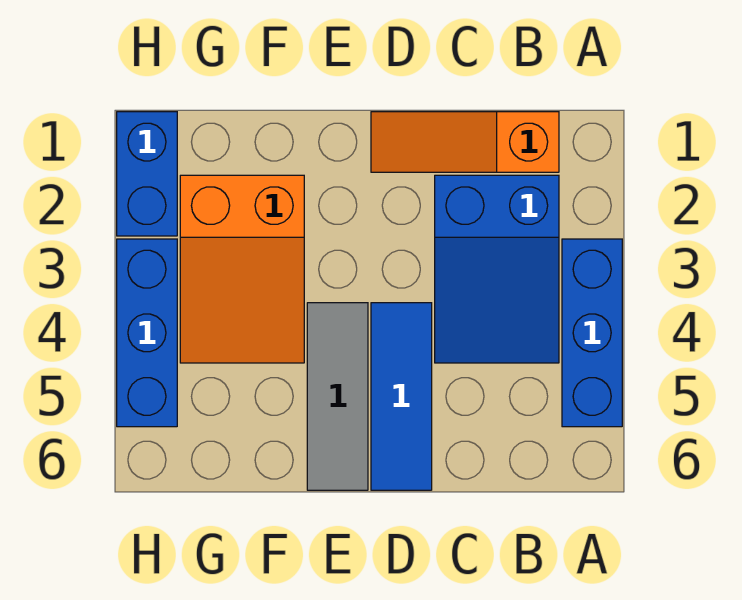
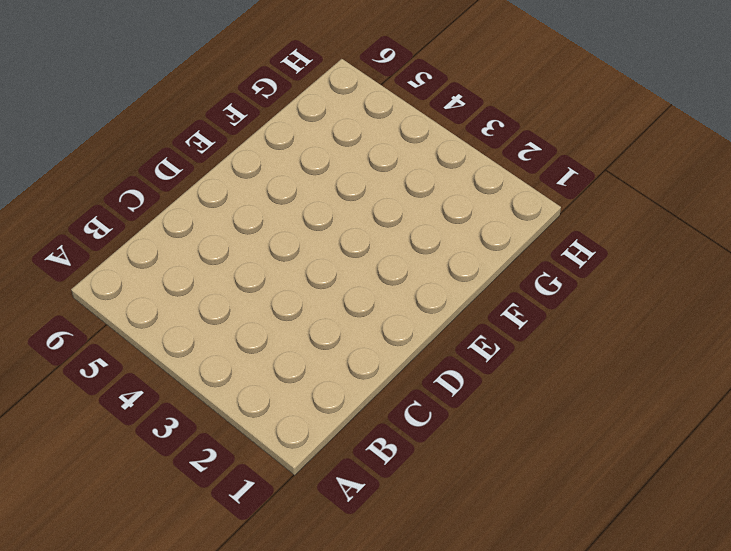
none -> blue brick A3:A5 level 1
none -> orange slope B1:D1 level 1 top B

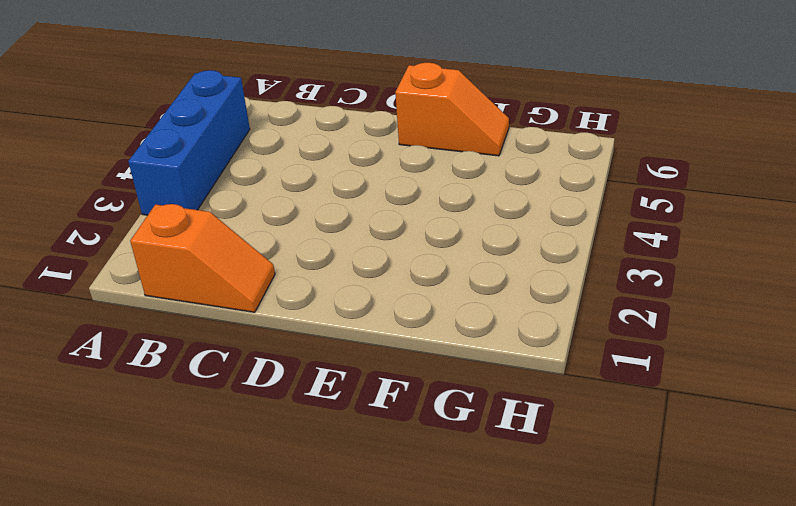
orange slope B1:C1 level 1 top B -> orange slope B1:D1 level 1 top B
orange slope E6:F6 level 1 top E -> grey tile E4:E6 level 1
none -> blue slope B2:C4 level 1 top 2
none -> blue tile D4:D6 level 1

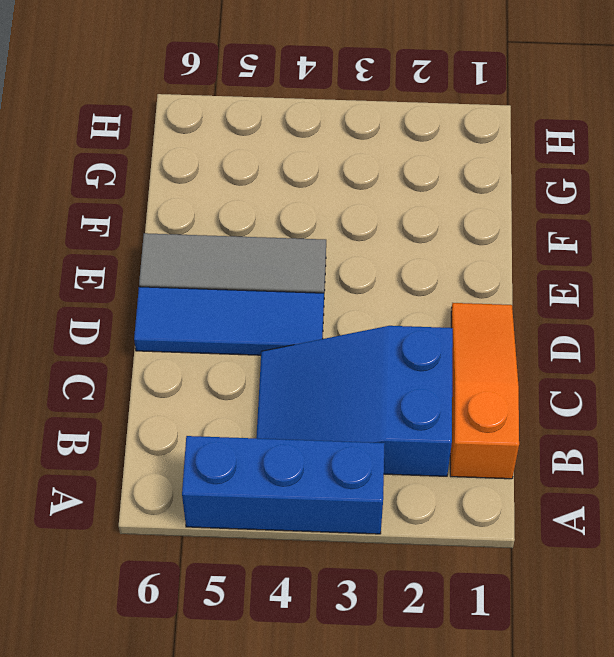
none -> orange slope F2:G4 level 1 top 2
none -> blue brick H1:H2 level 1

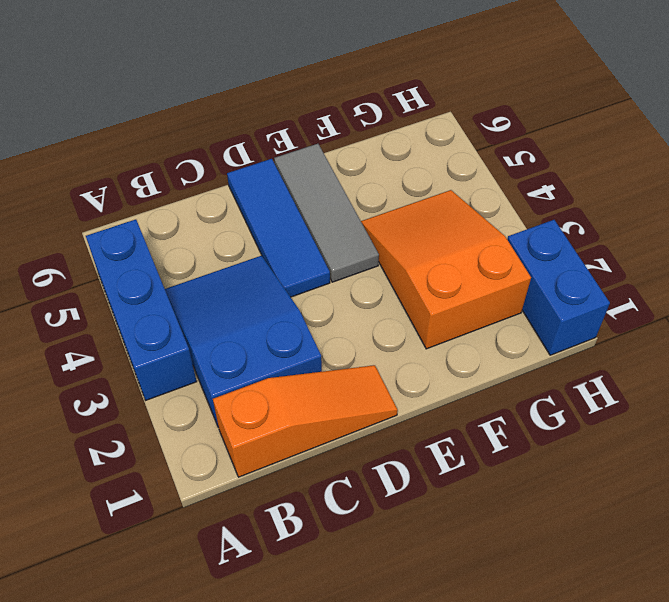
none -> blue brick H3:H5 level 1

